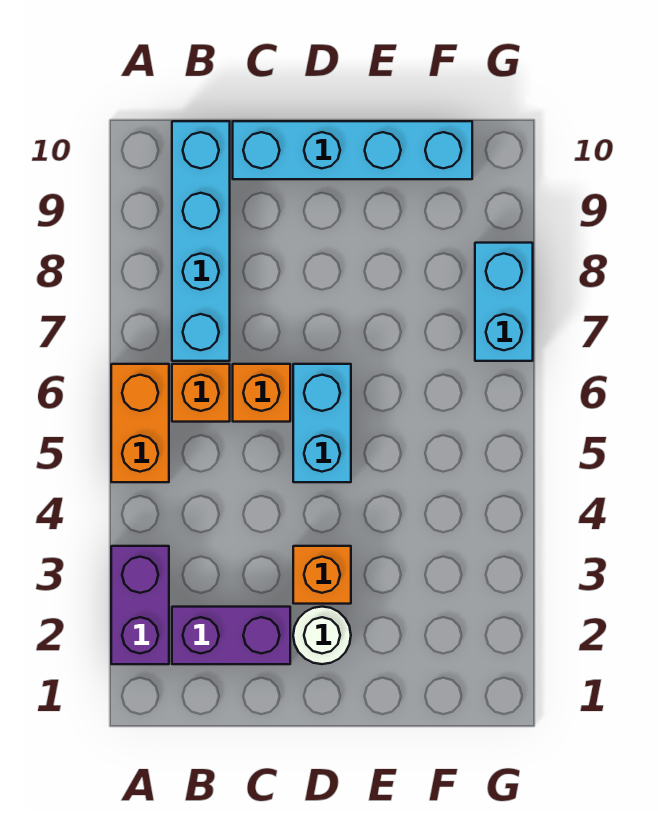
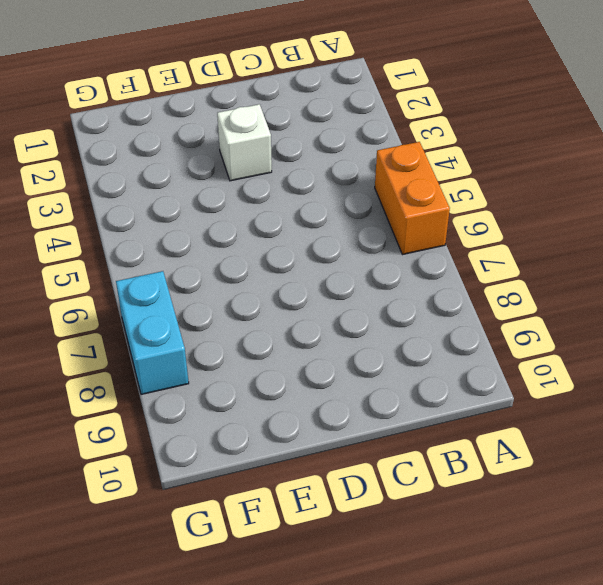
white brick D3 level 1 -> orange brick D3 level 1
none -> purple brick A2:A3 level 1
none -> purple brick B2:C2 level 1

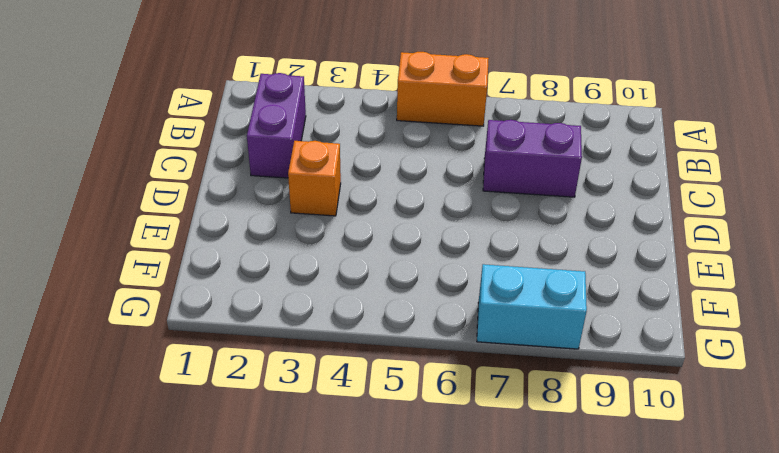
purple brick C7:C8 level 1 -> purple brick A2:A3 level 1
none -> orange brick B6 level 1
none -> cyan brick B7:B10 level 1

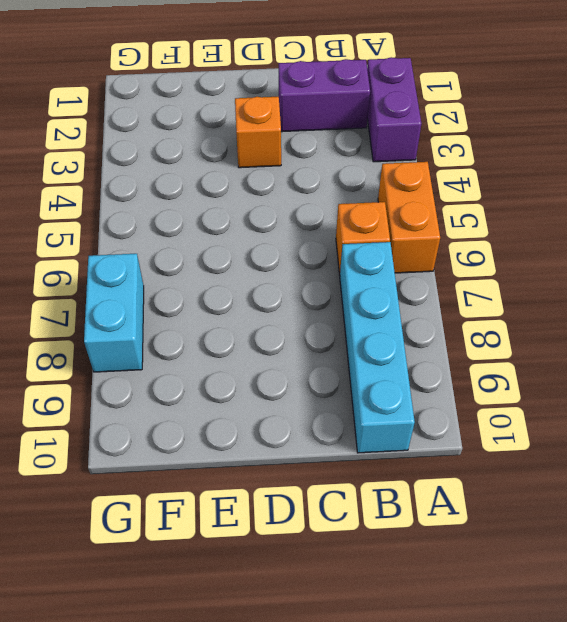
none -> orange brick C6 level 1
none -> cyan brick C10:F10 level 1

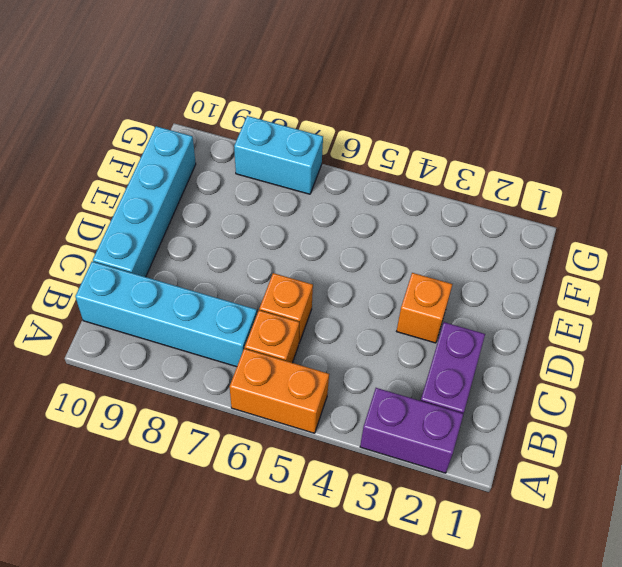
none -> white round brick D2 level 1
none -> cyan brick D5:D6 level 1

